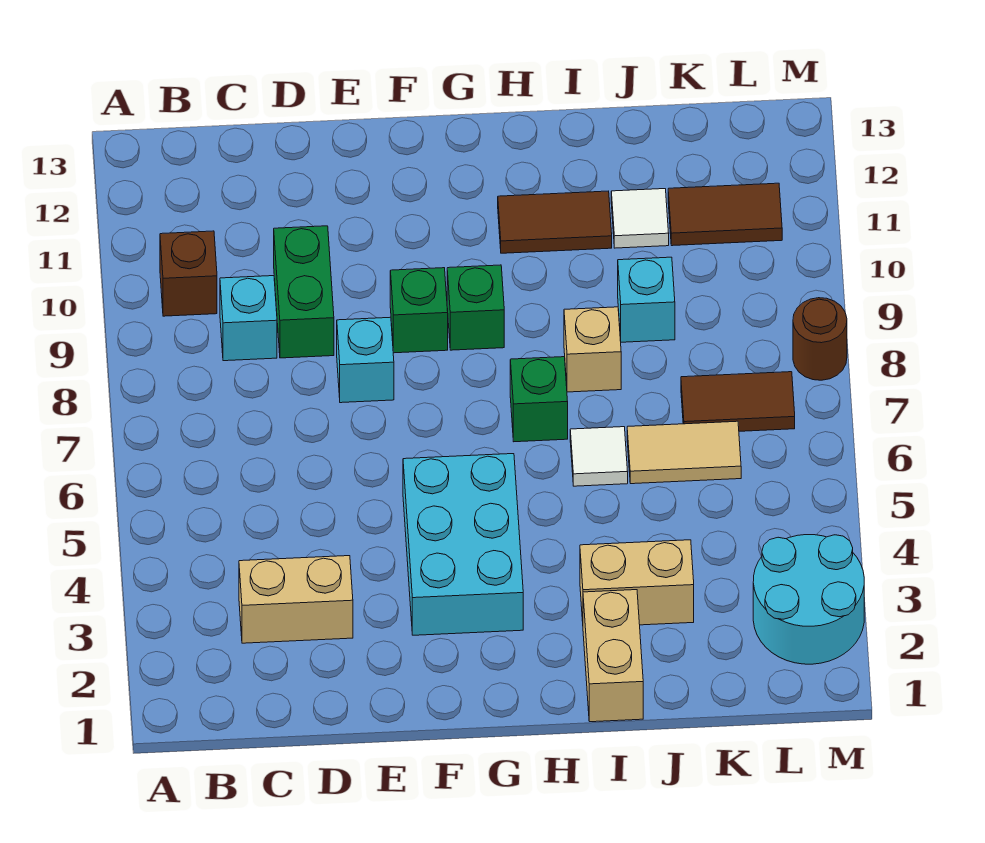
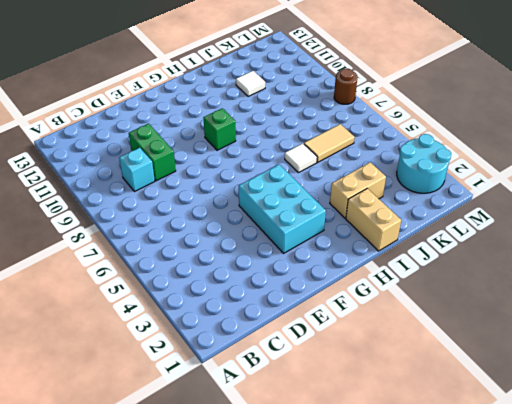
none -> brown brick B10 level 1
none -> tan brick C3:D3 level 1
none -> cyan brick E8 level 1

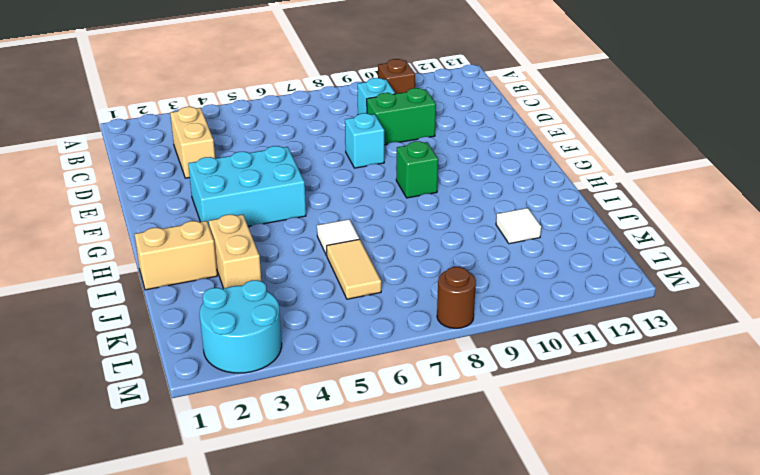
none -> green brick F9 level 1
none -> green brick H7 level 1
none -> brown tile H11:I11 level 1

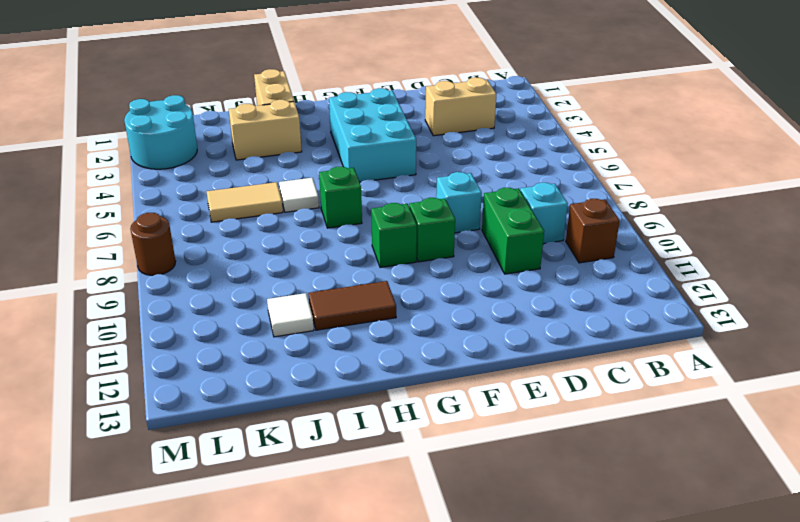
none -> tan brick I8 level 1
none -> cyan brick J9 level 1
none -> brown tile K7:L7 level 1

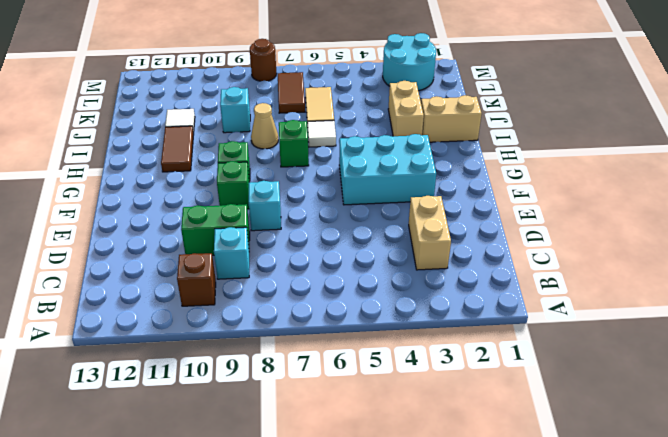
tan cone I8 level 1 -> tan brick I8 level 1
none -> brown tile K11:L11 level 1

